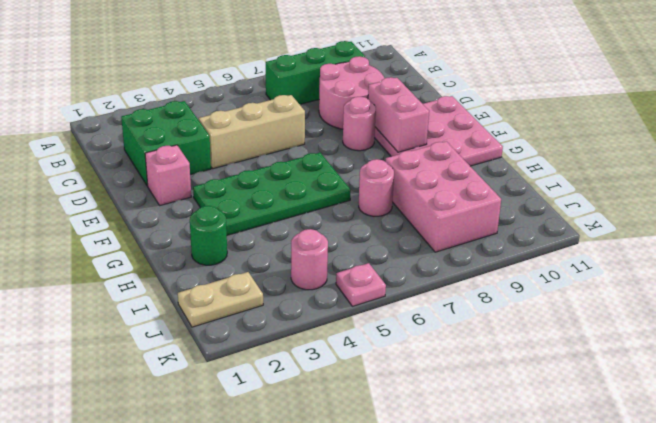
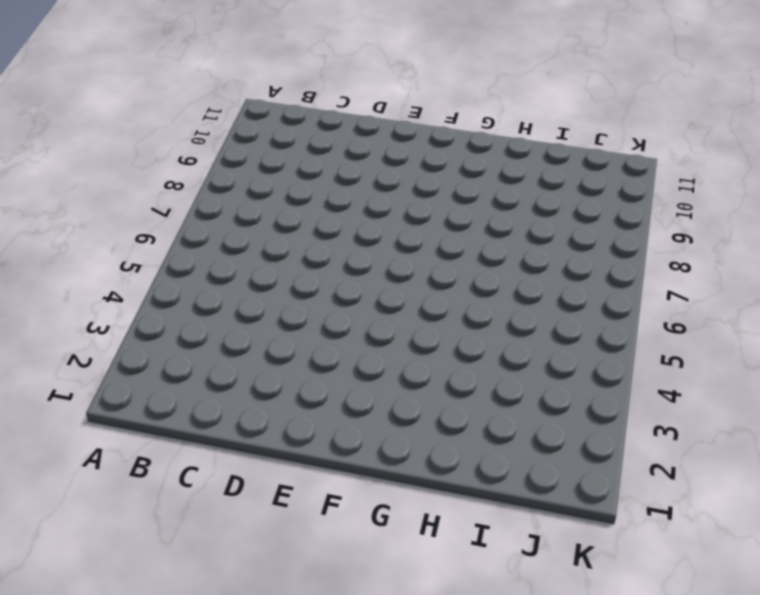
none -> green brick B7:B9 level 1
none -> green brick C2:D3 level 1
none -> pink round brick C8:D9 level 1

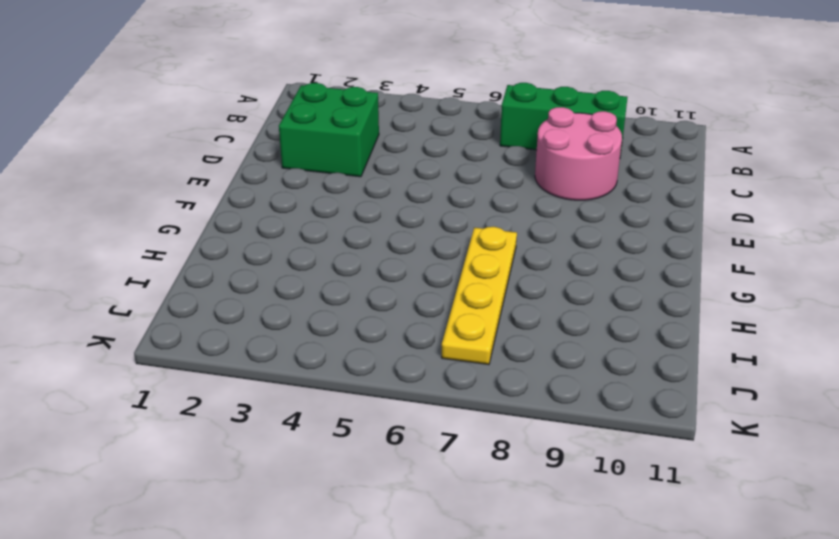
yellow plate G7:J7 level 1 -> pink round brick H7 level 1
none -> tan brick D4:D6 level 1
none -> pink brick E2 level 1
none -> pink round brick E8 level 1

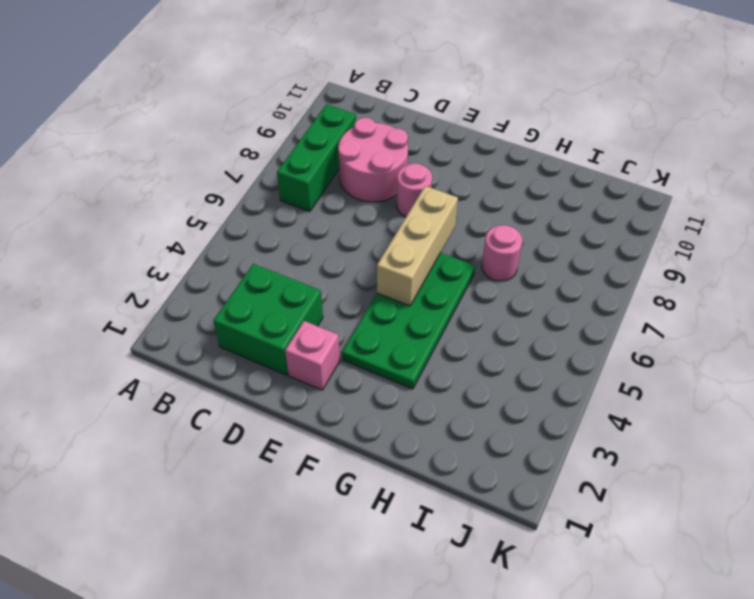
tan brick F5:F7 level 2 -> tan brick D4:D6 level 1
none -> pink plate E9:G11 level 1
none -> green round brick H2 level 1
none -> pink brick H8:J9 level 1

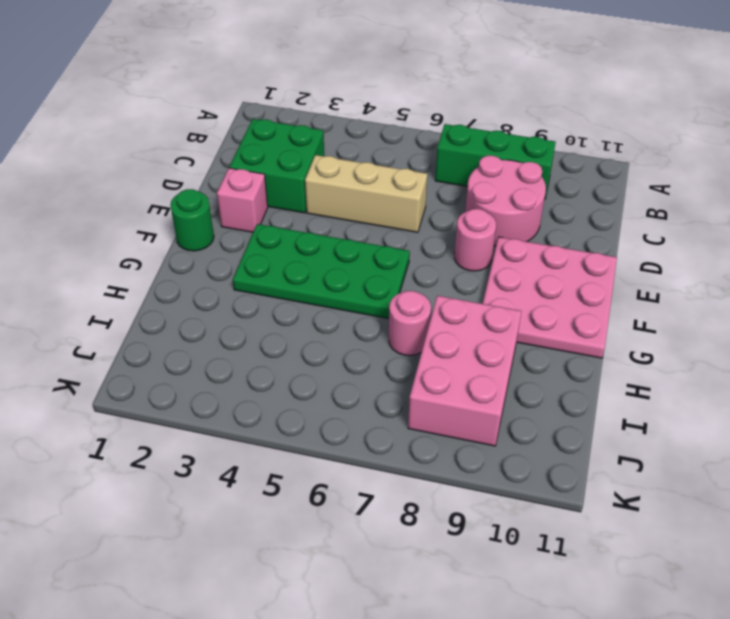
green round brick F1 level 1 -> green round brick H2 level 1
none -> tan plate J1:J2 level 1
none -> pink round brick J4 level 1
none -> pink plate K5 level 1

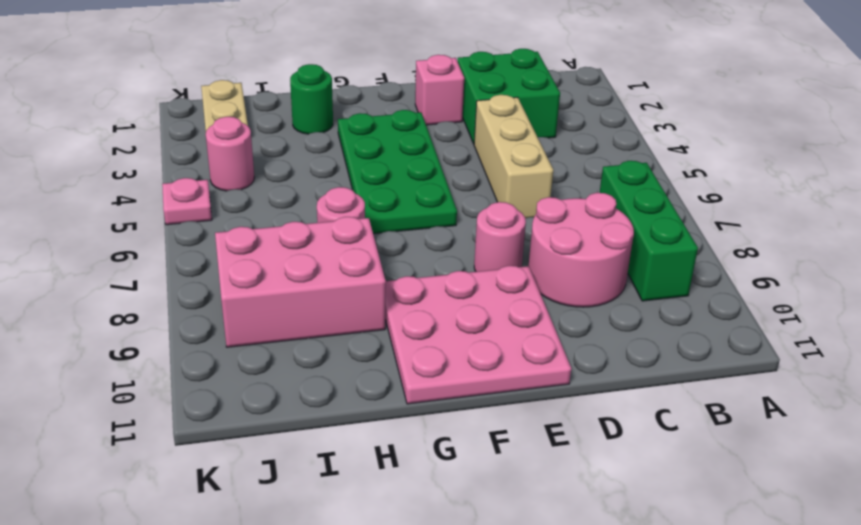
none -> pink brick E9:F9 level 2

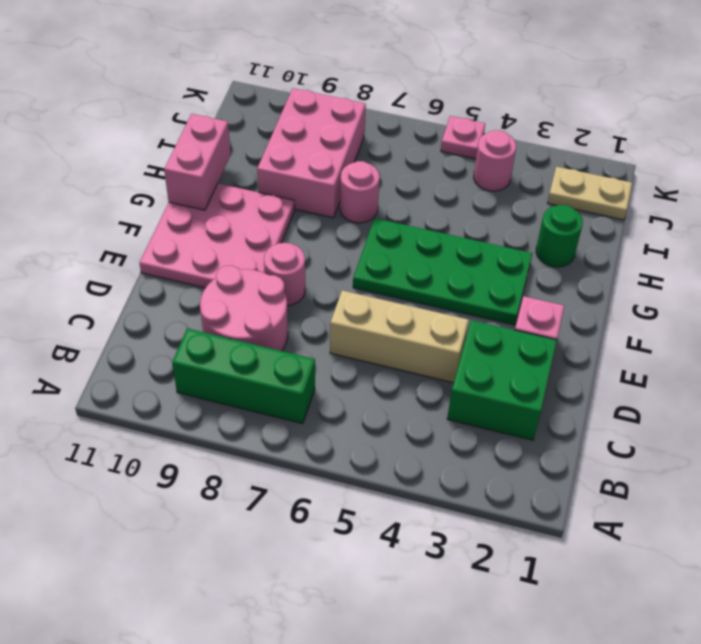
pink brick G11:H11 level 2 -> pink brick E9:F9 level 2

